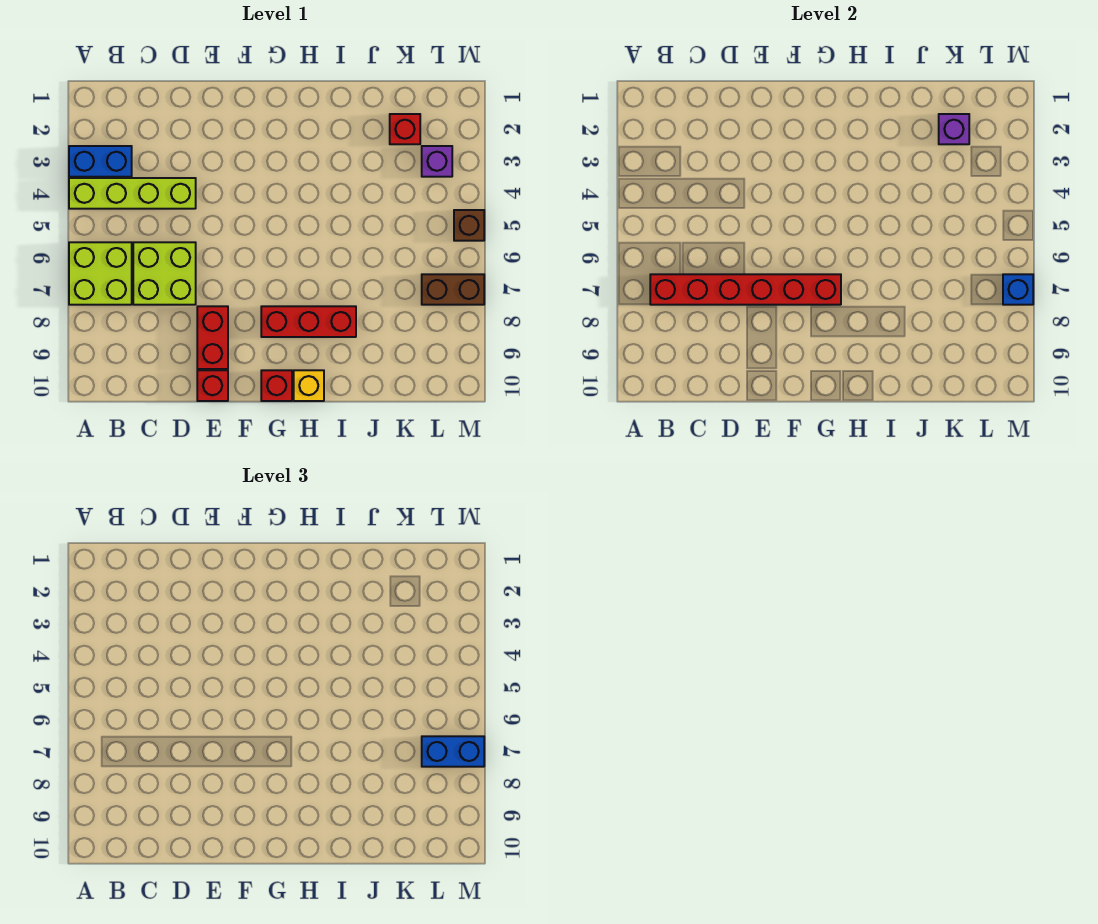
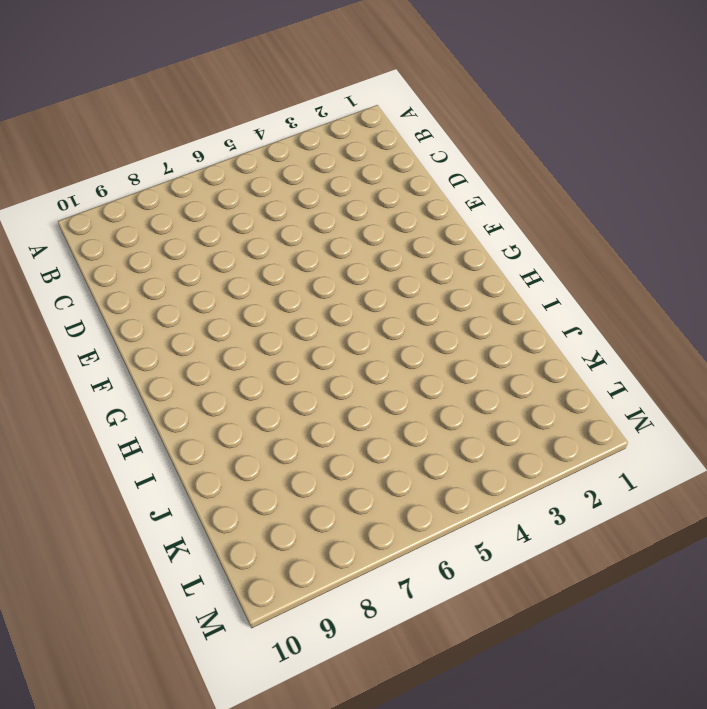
none -> blue brick A3:B3 level 1
none -> lime brick A4:D4 level 1
none -> lime brick A6:B7 level 1

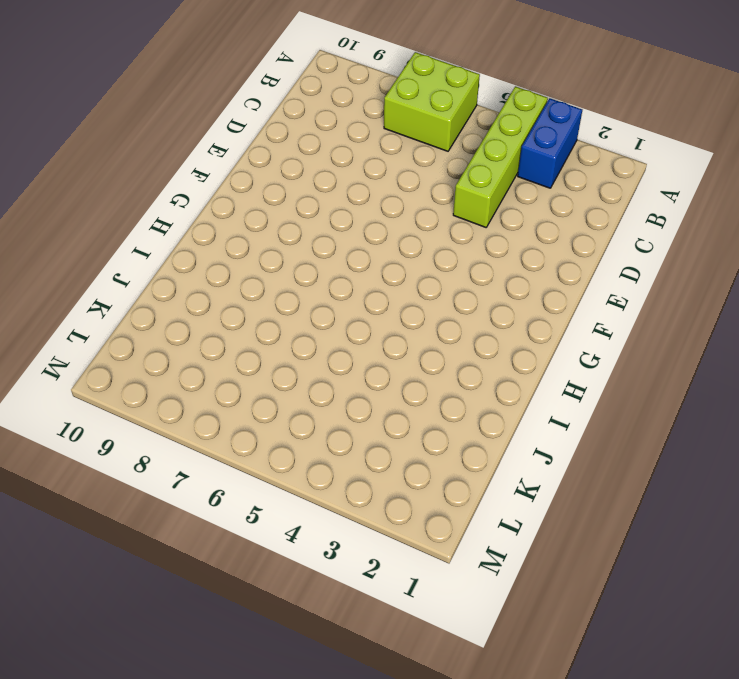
none -> lime brick C6:D7 level 1
none -> red brick E8:E9 level 1
none -> red brick E10 level 1

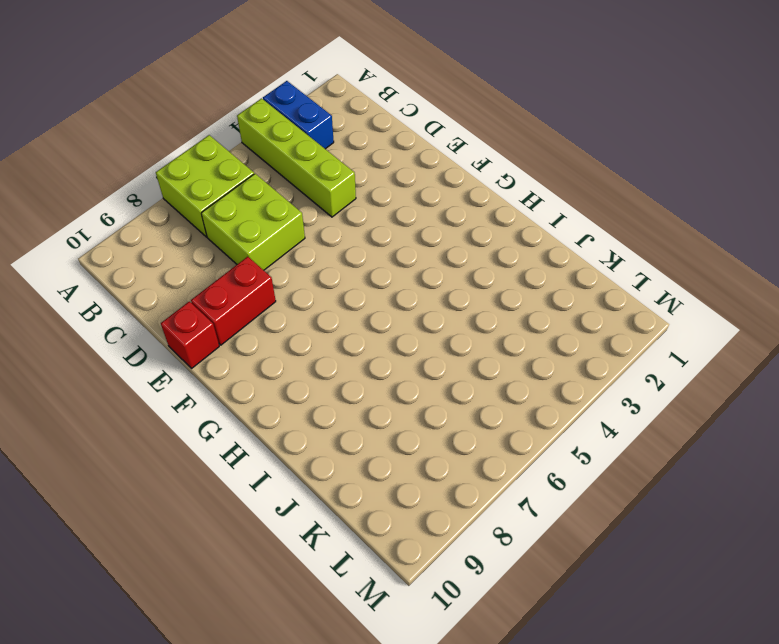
none -> red brick G8:I8 level 1
none -> red brick G10 level 1
none -> yellow brick H10 level 1

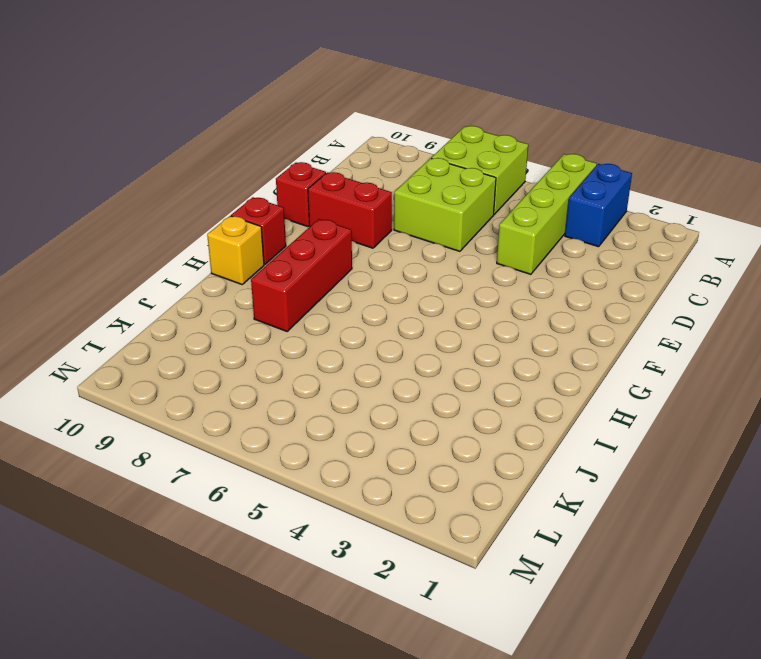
none -> red brick K2 level 1
none -> purple brick L3 level 1
none -> brown brick L7:M7 level 1

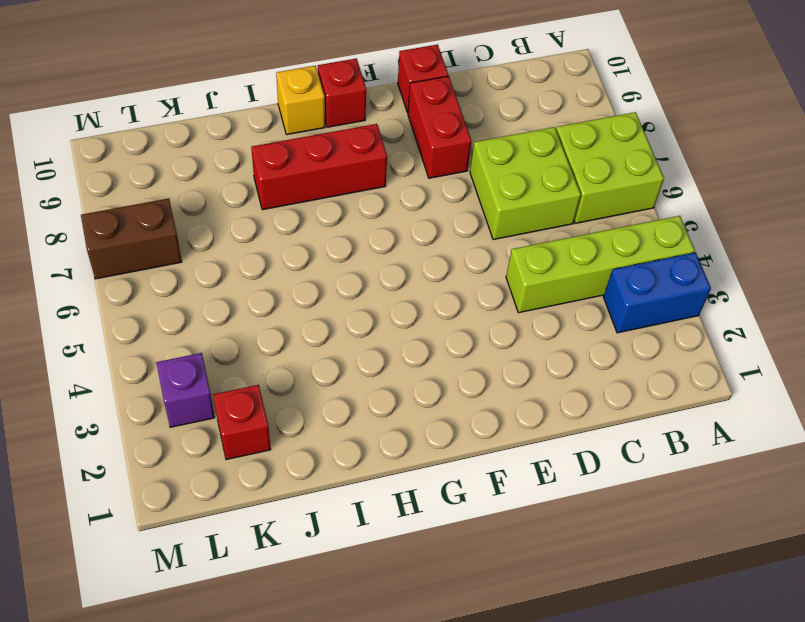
none -> brown brick M5 level 1
none -> red brick B7:G7 level 2
none -> purple brick K2 level 2

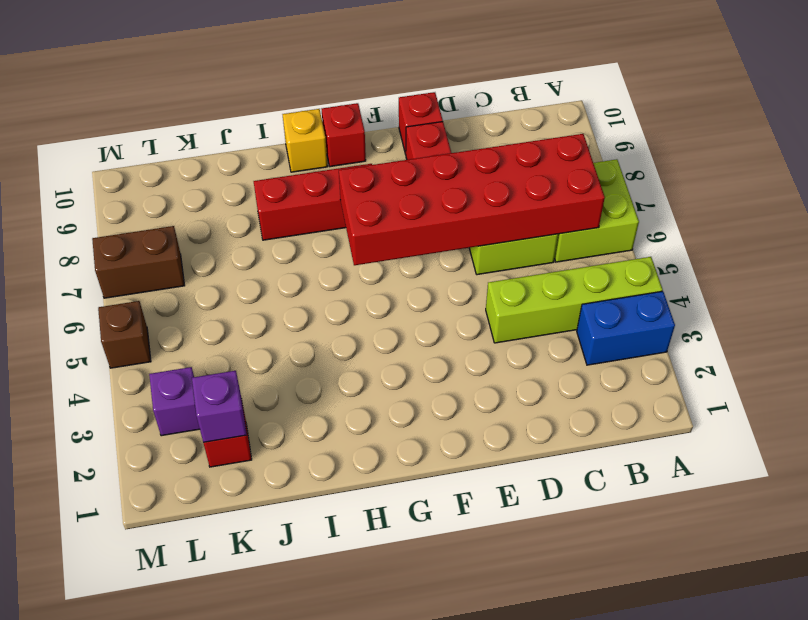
red brick B6:G7 level 2 -> red brick B7:G7 level 2
none -> blue brick M7 level 2
none -> blue brick L7:M7 level 3

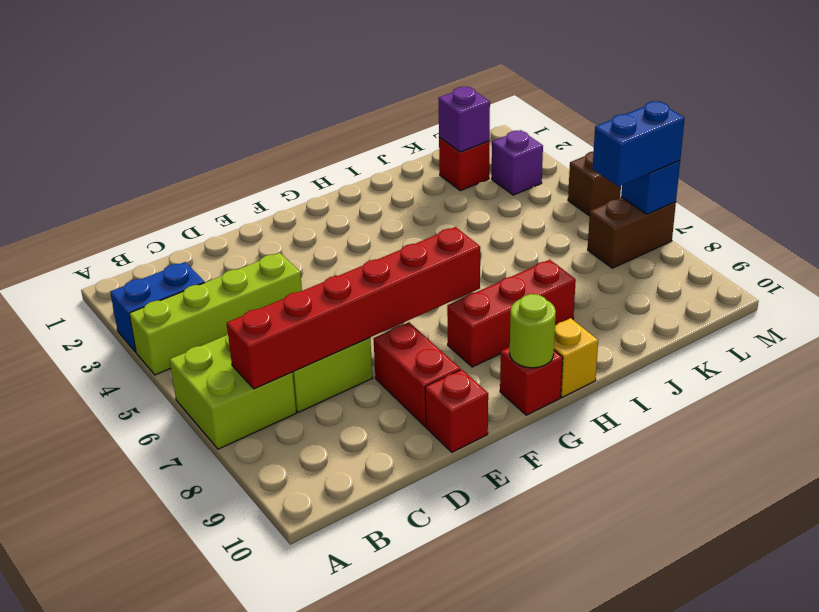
lime round brick G10 level 2 -> none

